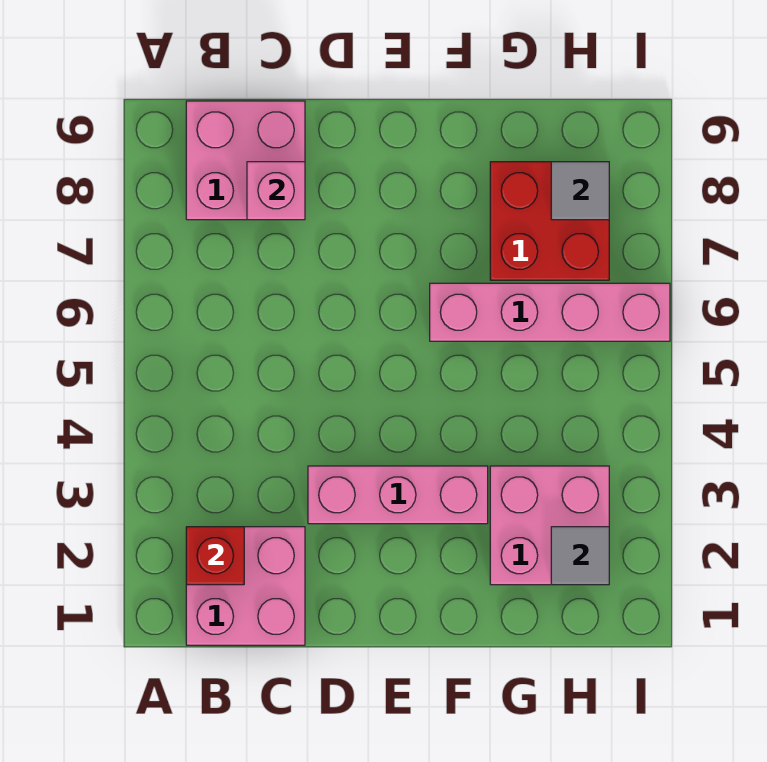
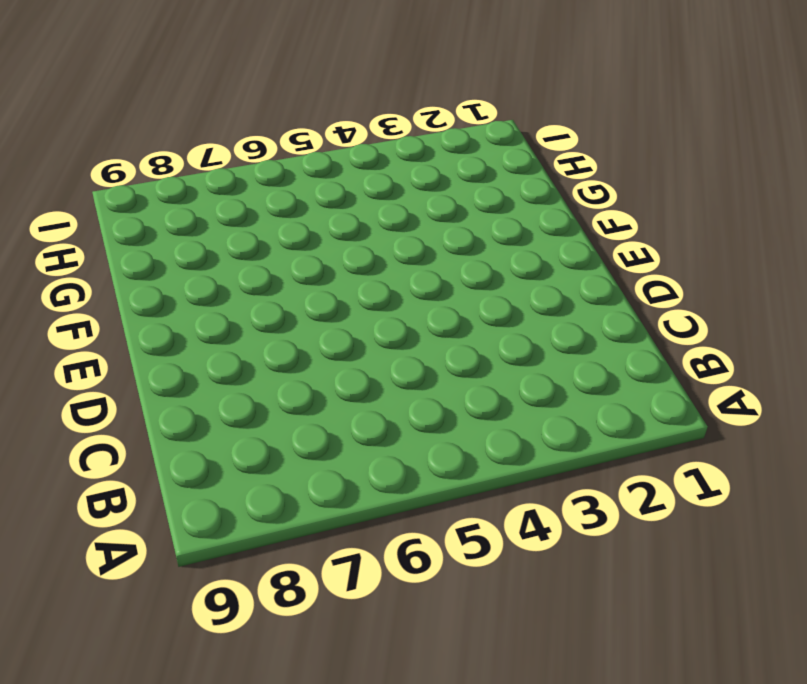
none -> pink brick B1:C2 level 1
none -> pink brick B8:C9 level 1

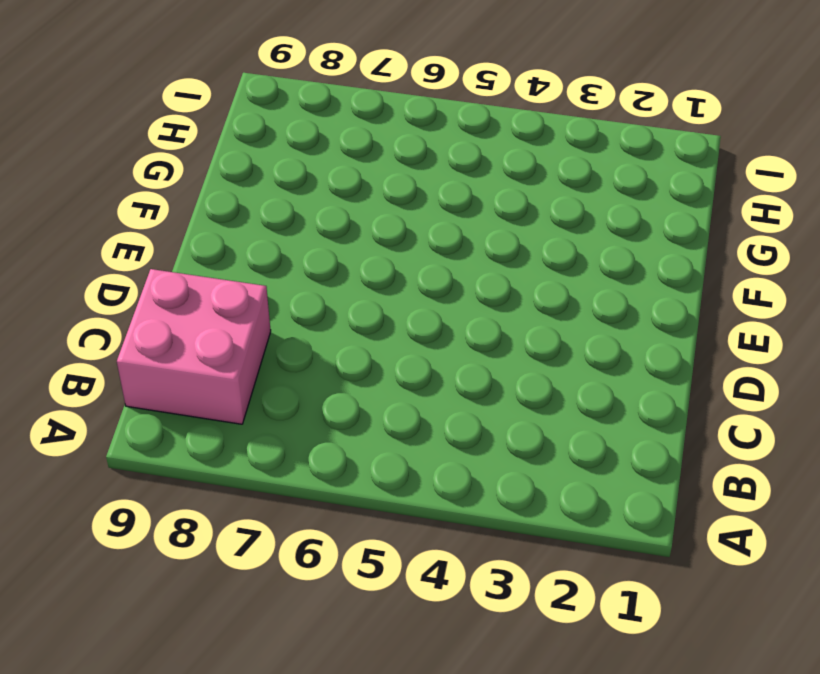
none -> pink brick B1:C2 level 1
none -> pink brick D3:F3 level 1

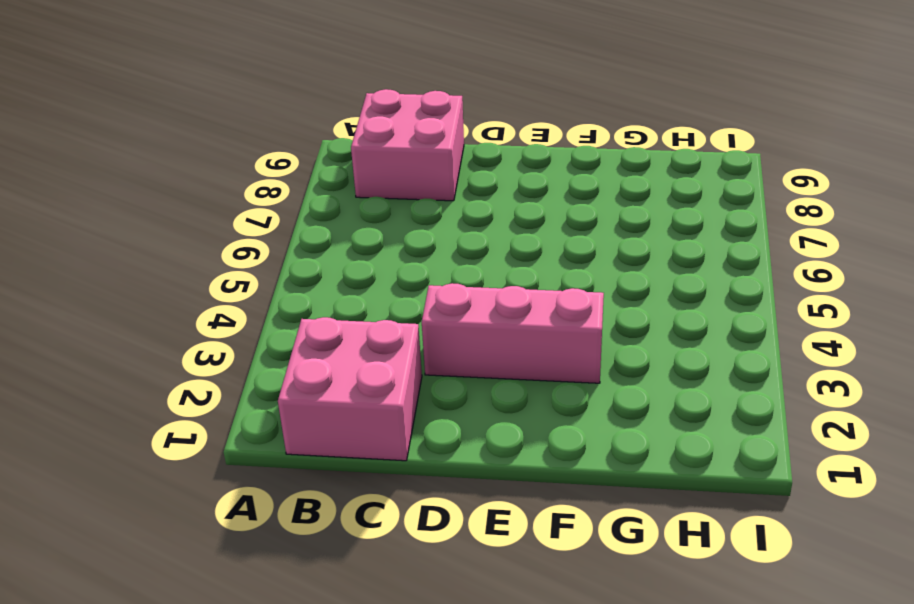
none -> pink brick F6:I6 level 1
none -> pink brick G2:H3 level 1

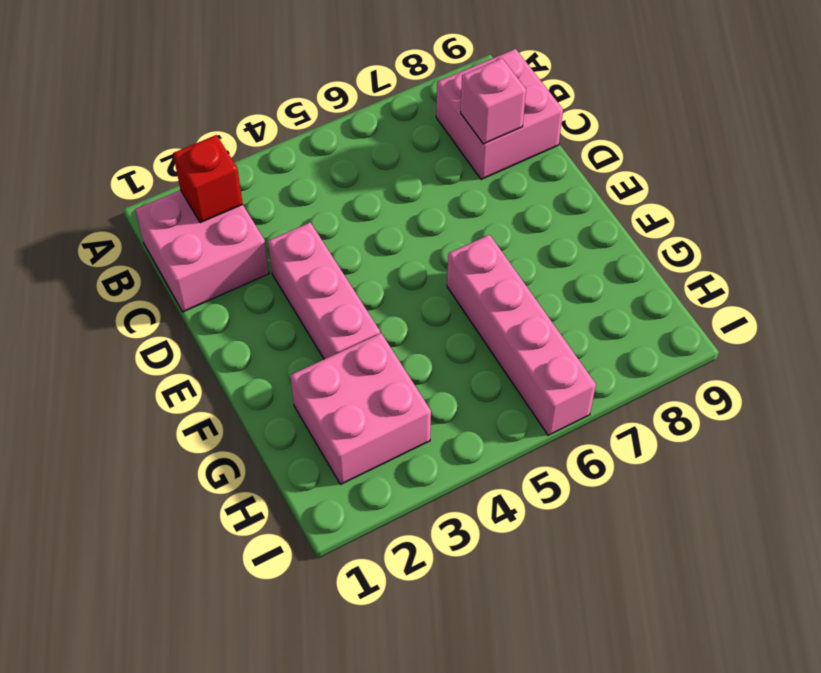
none -> red brick G7:H8 level 1
none -> grey tile H2 level 2

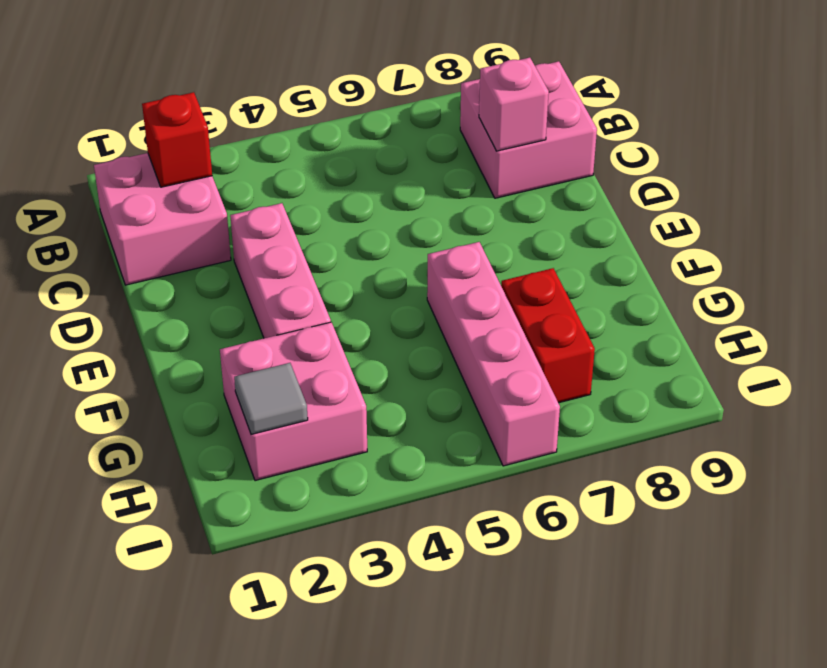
red brick G7:H7 level 1 -> red brick G7:H8 level 1
none -> grey tile H8 level 2

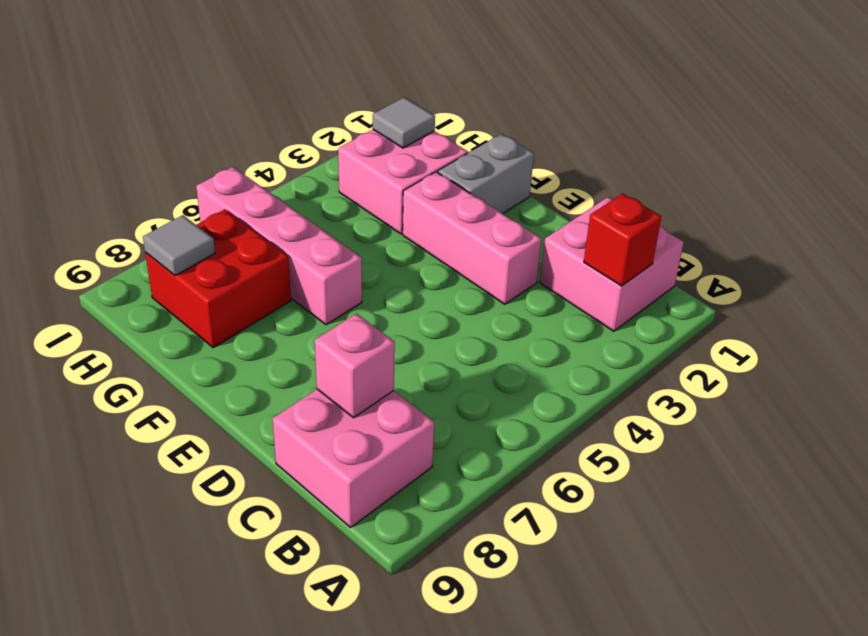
grey brick F1:F2 level 1 -> none

